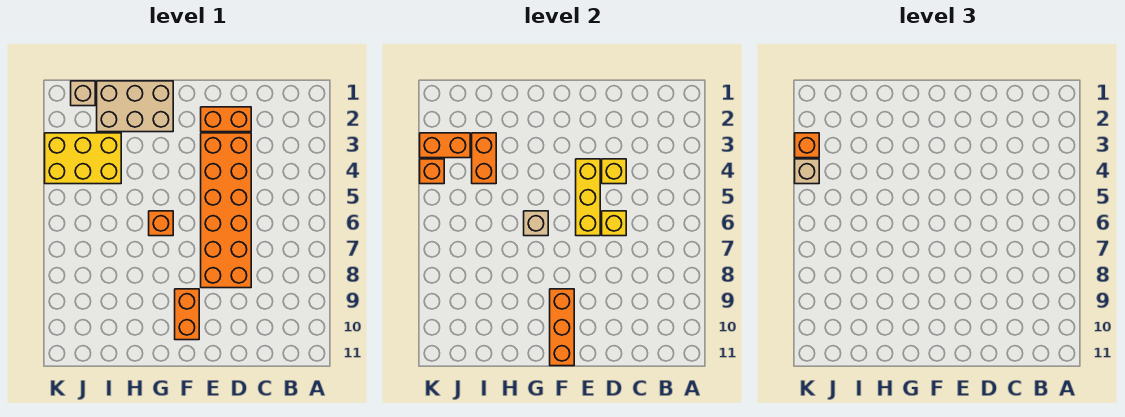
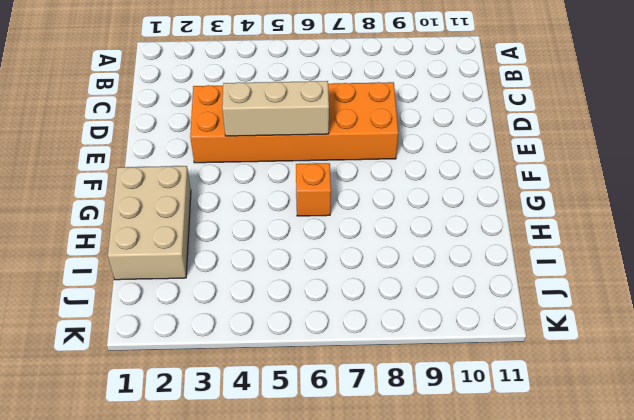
tan brick E4:E6 level 2 -> yellow brick E4:E6 level 2
none -> orange brick D2:E2 level 1
none -> orange brick F9:F10 level 1
none -> yellow brick I3:K4 level 1

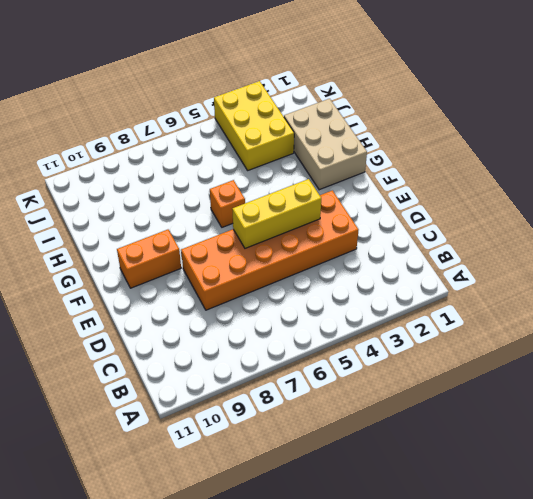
none -> orange brick D2:E2 level 1
none -> tan brick J1 level 1
none -> yellow brick D4 level 2

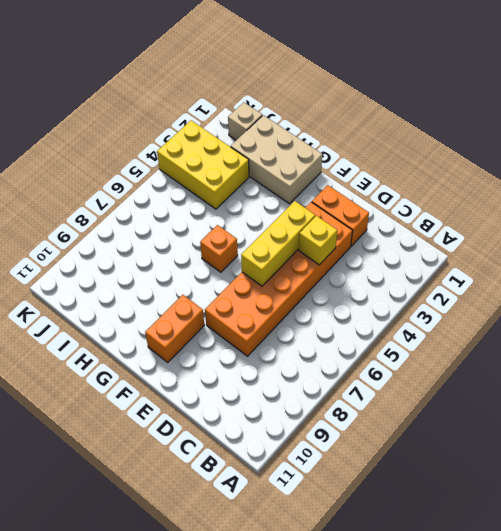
none -> yellow brick D6 level 2
none -> orange brick F9:F11 level 2
none -> tan brick G6 level 2

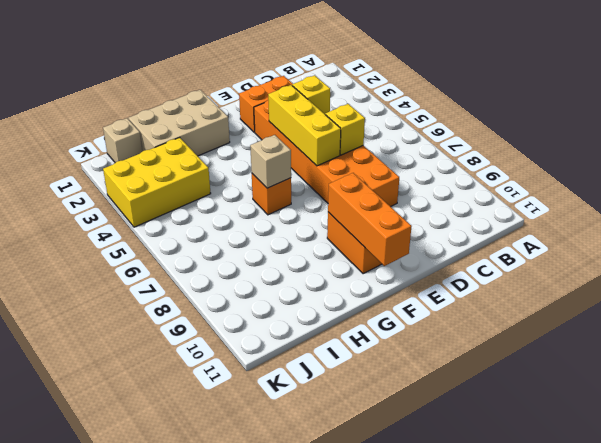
none -> orange brick I3:I4 level 2
none -> orange brick J3:K3 level 2
none -> orange brick K4 level 2

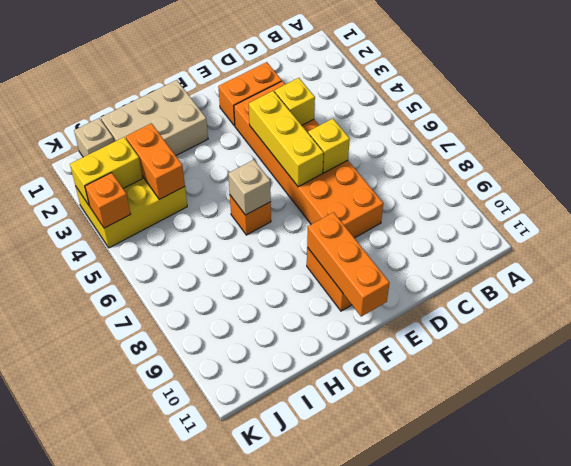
yellow brick J3:K3 level 2 -> orange brick J3:K3 level 2
none -> orange brick K3 level 3
none -> tan brick K4 level 3

